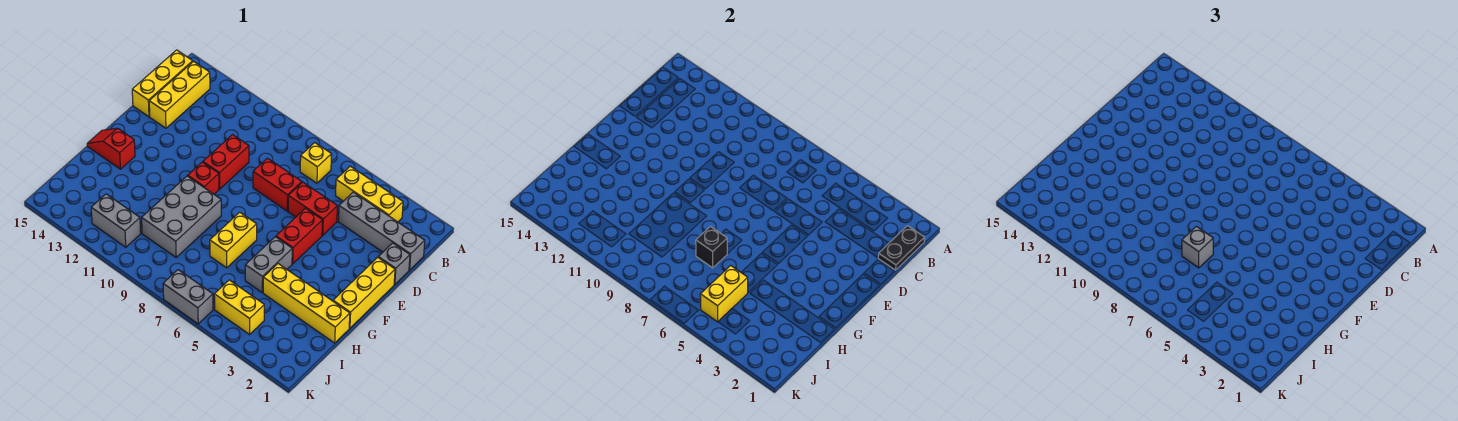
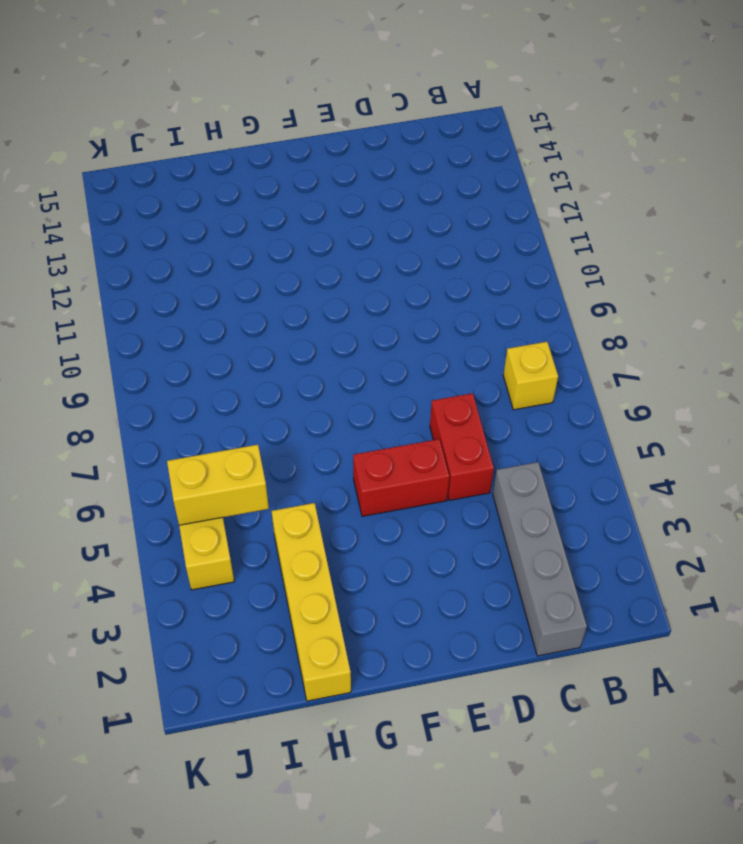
none -> yellow brick B3:B5 level 1
none -> yellow brick B14:D14 level 1
none -> yellow brick B15:D15 level 1

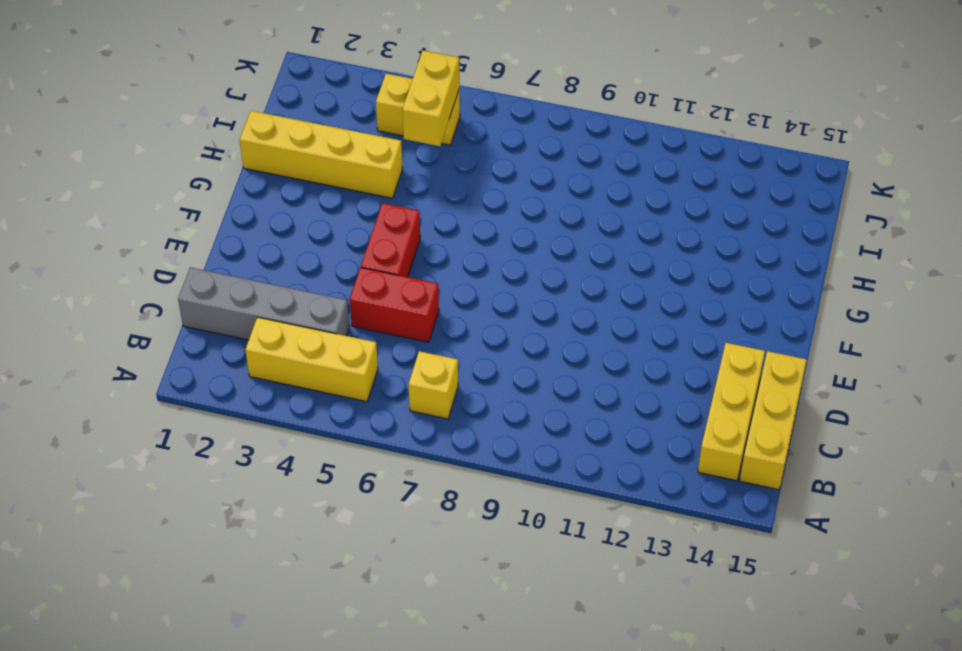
none -> grey brick D1 level 1
none -> red brick D7:D8 level 1
none -> red brick D10:E10 level 1

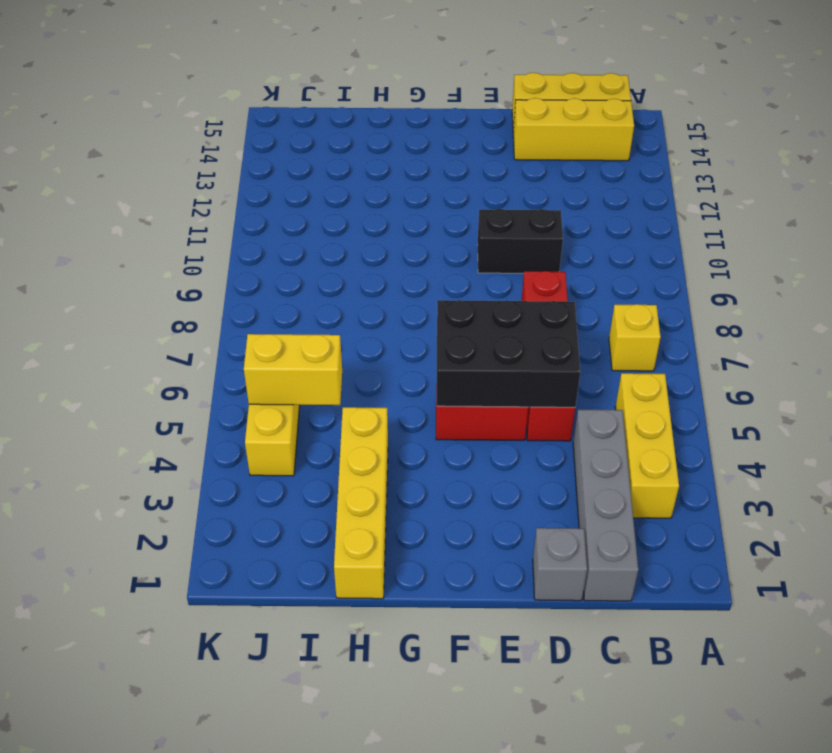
black brick D5:F6 level 2 -> none
black brick D10:E10 level 1 -> red brick D10:E10 level 1
none -> yellow brick E1:G1 level 1
none -> red brick F10 level 1
none -> grey brick G5:H5 level 1

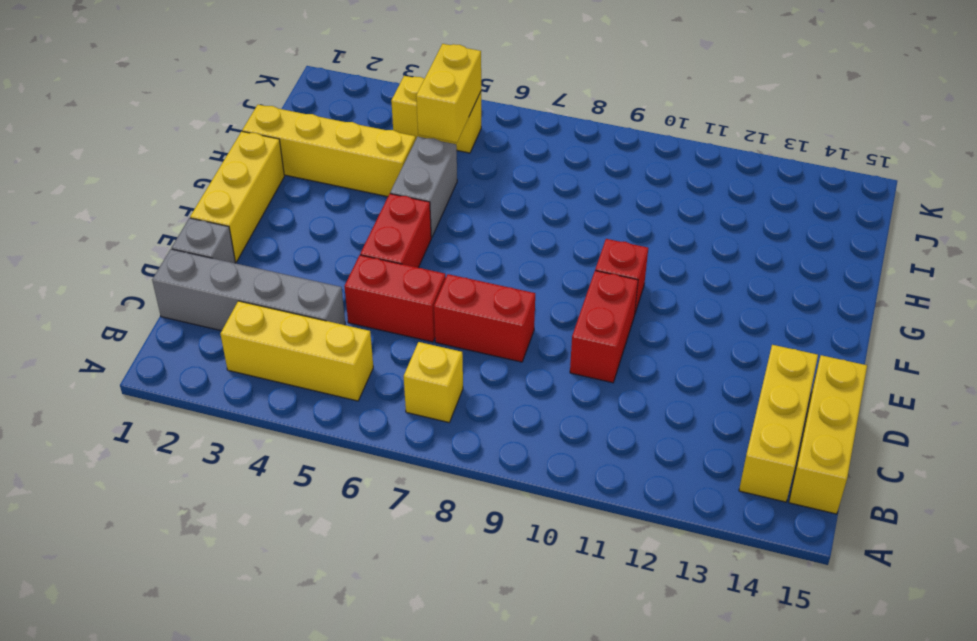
none -> yellow brick G7:H7 level 1
none -> grey brick G9:I10 level 1
none -> red slope G14:G15 level 1 top 14

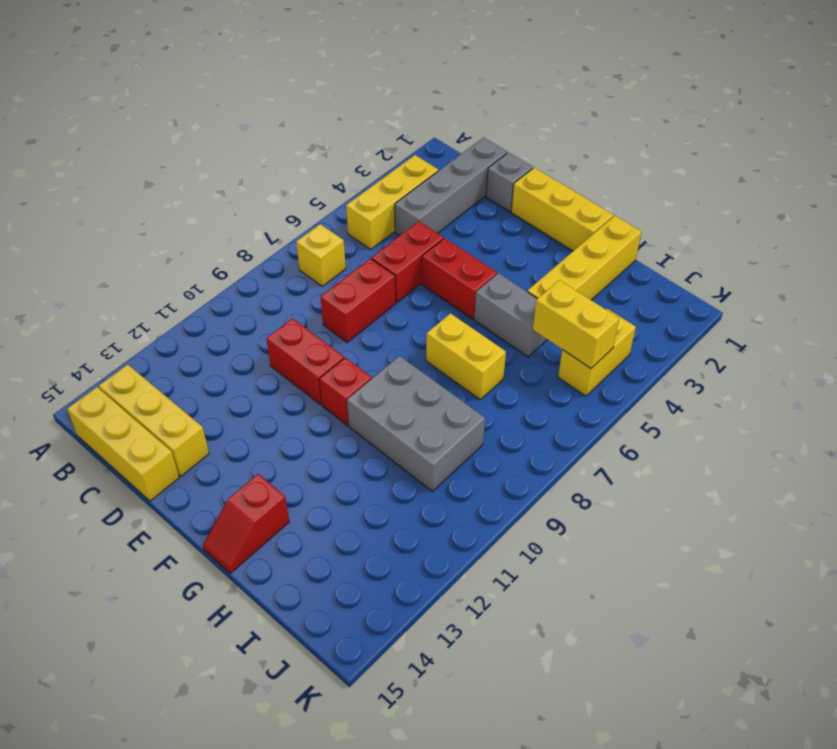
none -> grey brick J11:J12 level 1
none -> grey brick K6:K7 level 1
none -> black plate B1:C1 level 2

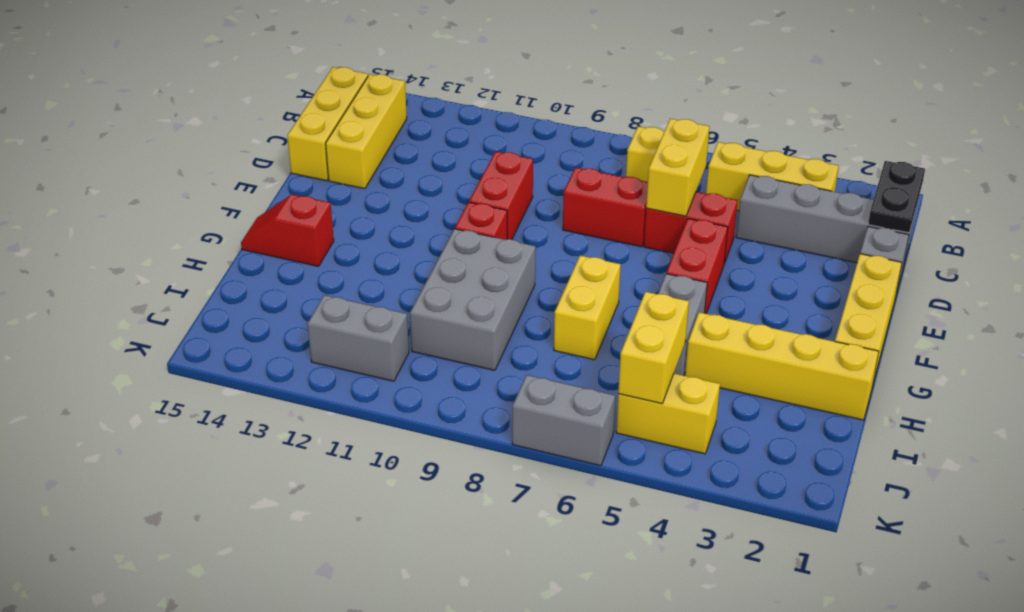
yellow brick C6:D6 level 2 -> none
none -> black brick H7 level 2
none -> grey brick H7 level 3

